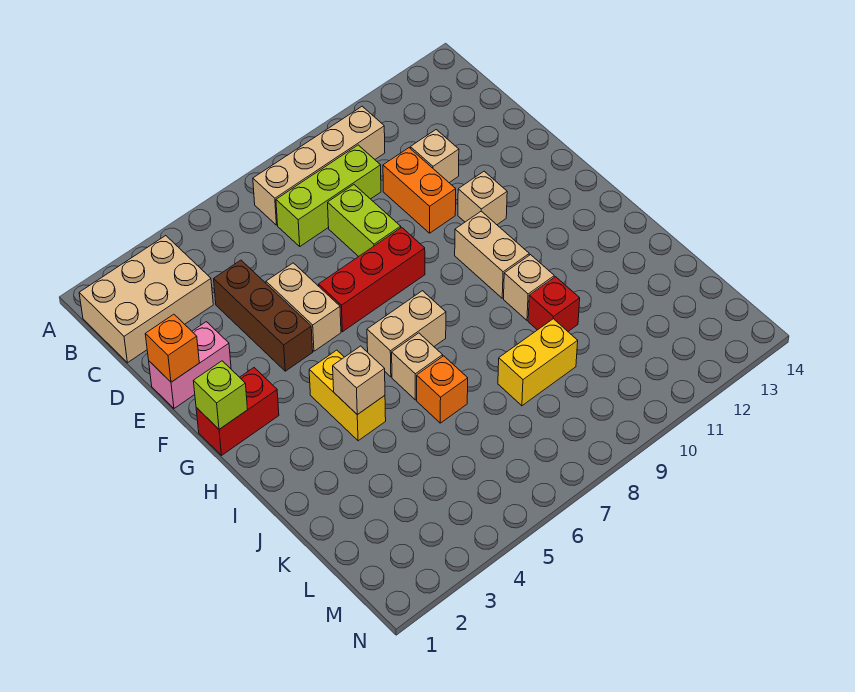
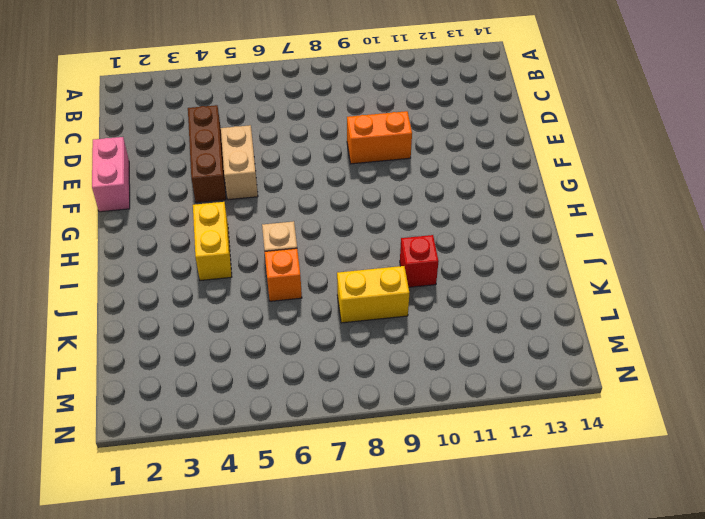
pink brick E1:F1 level 1 -> pink brick E1:E2 level 1
orange brick E9:E10 level 1 -> orange brick D10:E10 level 1
none -> tan brick B1:C3 level 1
none -> tan brick B7:B10 level 1
none -> lime brick C7:C9 level 1

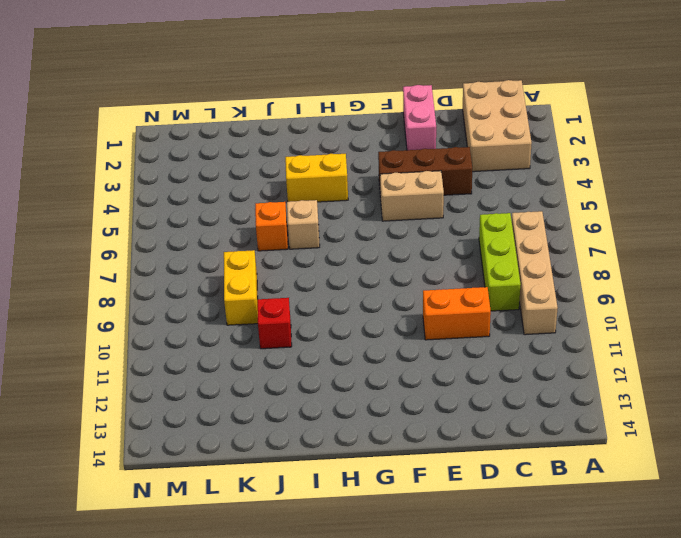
none -> lime brick D8:E8 level 1
none -> tan brick D11 level 1
none -> red brick F6:F8 level 1

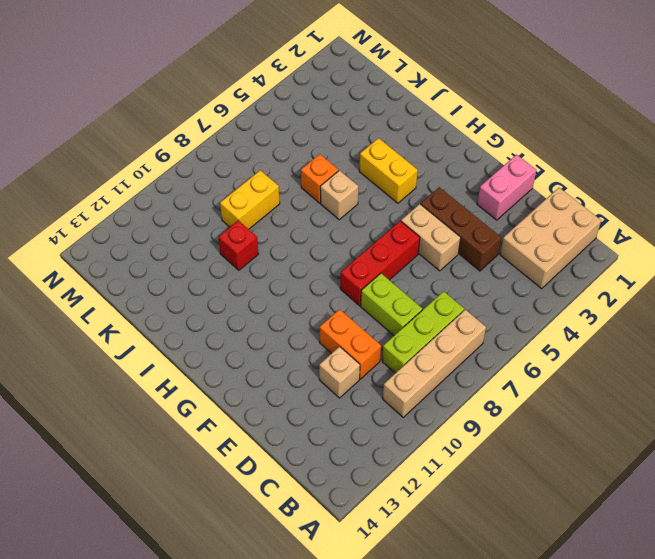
none -> tan brick F11 level 1
none -> red brick G1:G2 level 1
none -> tan brick G10:H10 level 1

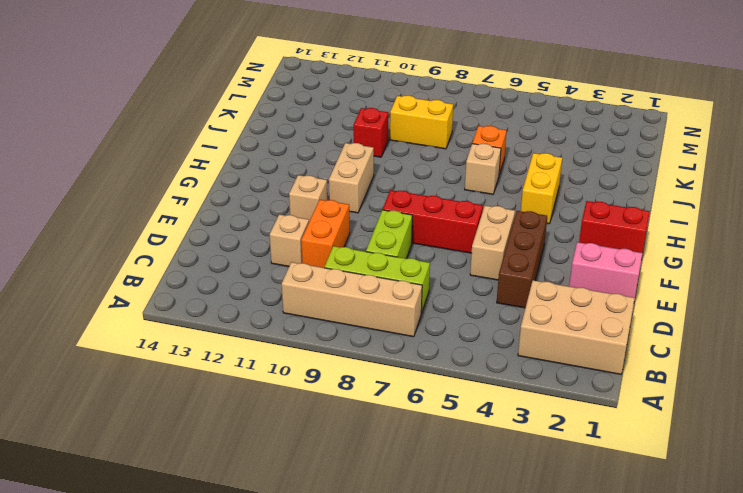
none -> tan brick H6:H7 level 1
none -> tan brick I10 level 1
none -> orange brick E1 level 2

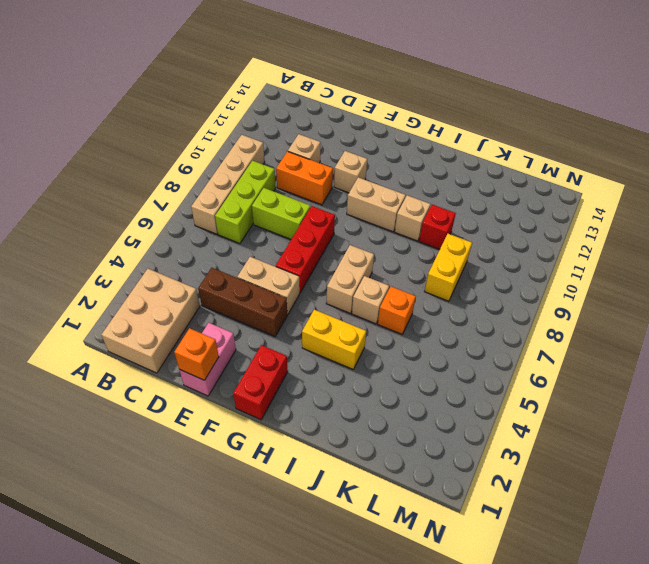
none -> lime brick G1 level 2
none -> tan brick I4 level 2

